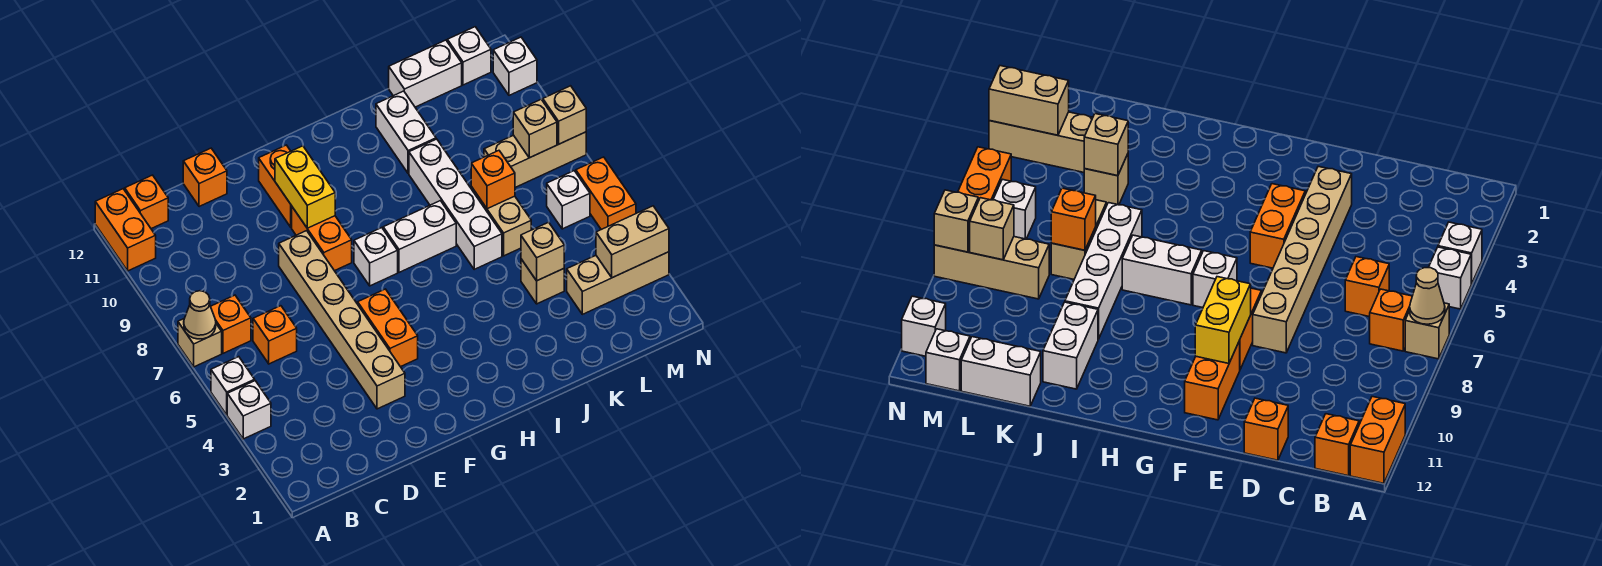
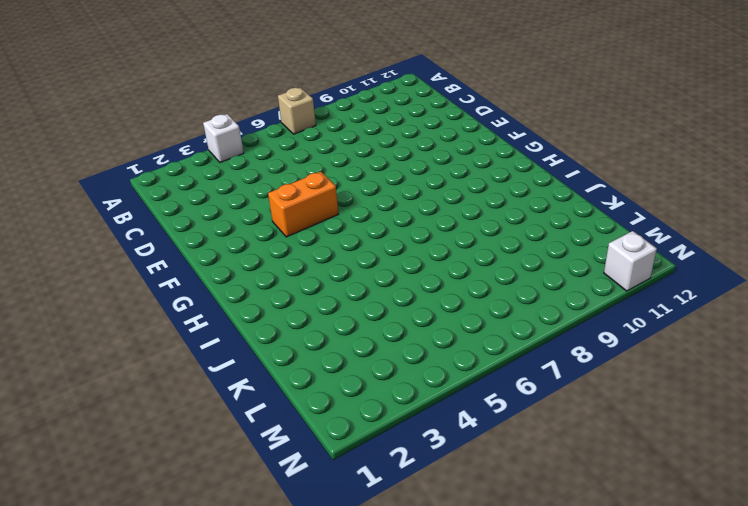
none -> white brick A5 level 1
none -> orange brick A11:A12 level 1
none -> orange brick B7 level 1
none -> orange brick B12 level 1

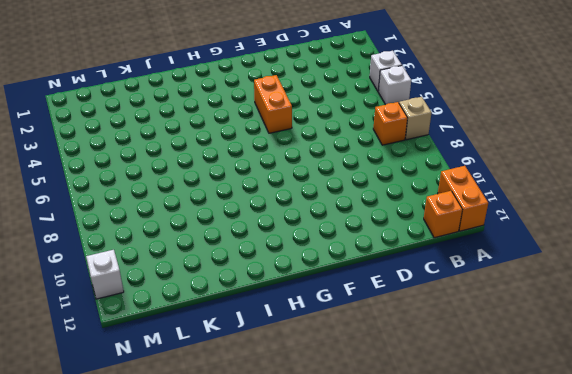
none -> orange brick C6 level 1
none -> orange brick D12 level 1
none -> tan brick E3:E8 level 1
none -> orange brick F8:F9 level 1

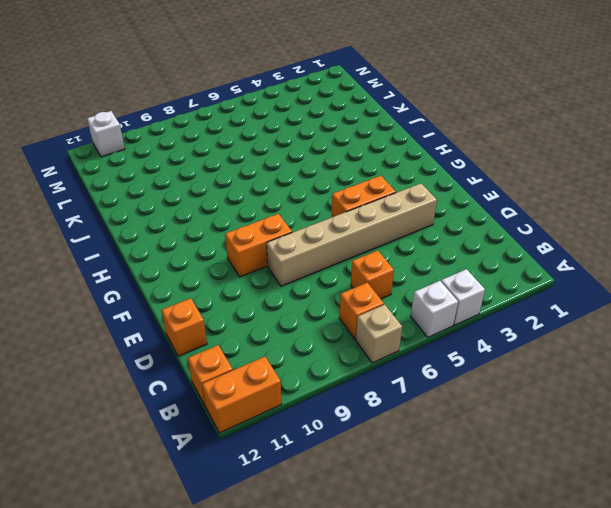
none -> orange brick F10:F11 level 1
none -> white brick G7 level 1
none -> white brick H7:I7 level 1
none -> white brick J6:J9 level 1

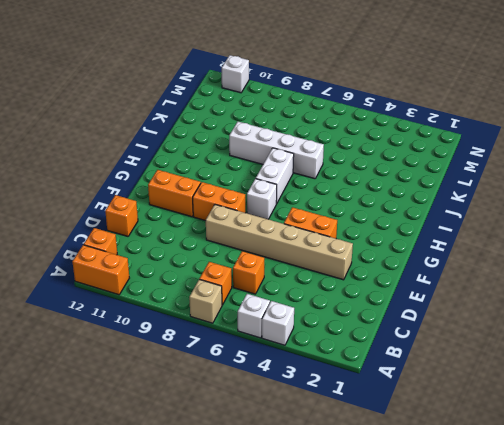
none -> white brick J10:J11 level 1
none -> tan brick K4 level 1
none -> tan brick K6:K7 level 1
none -> white brick K12:L12 level 1

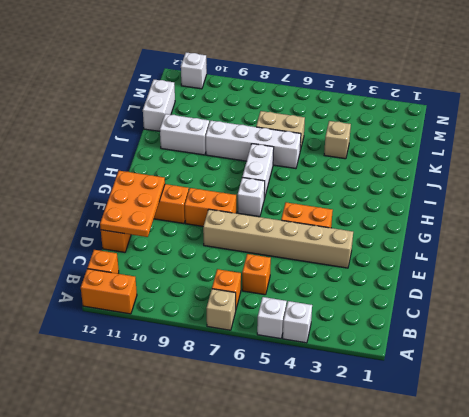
orange plate D11:F12 level 2 -> none
none -> tan brick L3:N3 level 1
none -> tan brick L8:N8 level 1
none -> white brick M6 level 1
none -> white brick M12 level 1

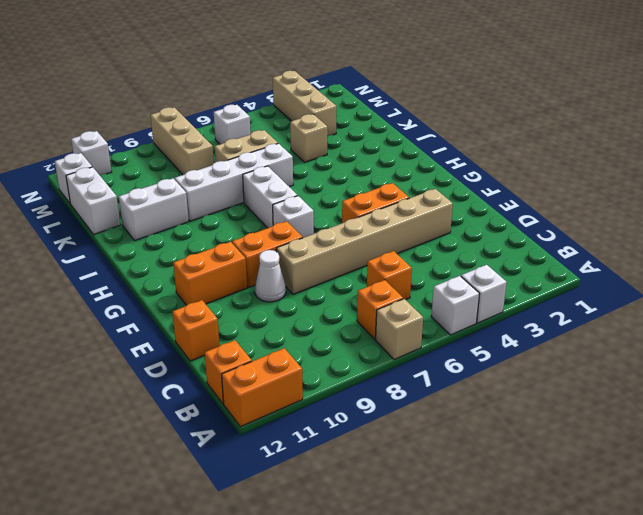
white cone E9 level 1 -> none
none -> orange brick N5:N6 level 1
none -> tan cone A7 level 2
none -> yellow brick F9:F10 level 2
none -> tan brick K4 level 2

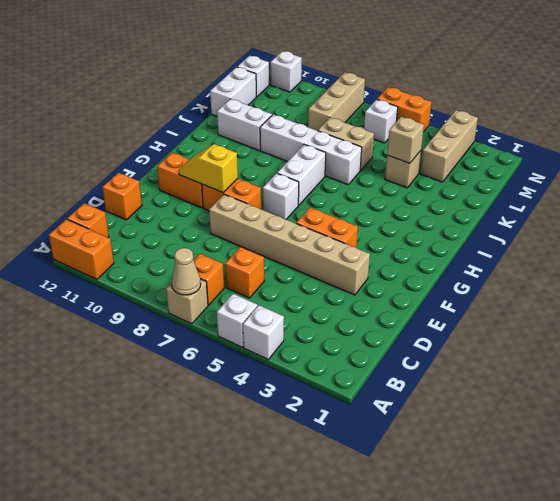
yellow slope F9:F10 level 2 top 9 -> yellow brick F9:F10 level 2
none -> orange brick K7 level 2
none -> tan brick M3:N3 level 2
none -> tan brick M8 level 2
none -> tan brick N8 level 2

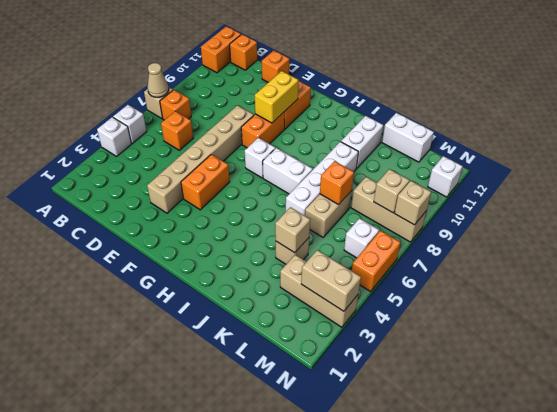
none -> white brick M12 level 1

